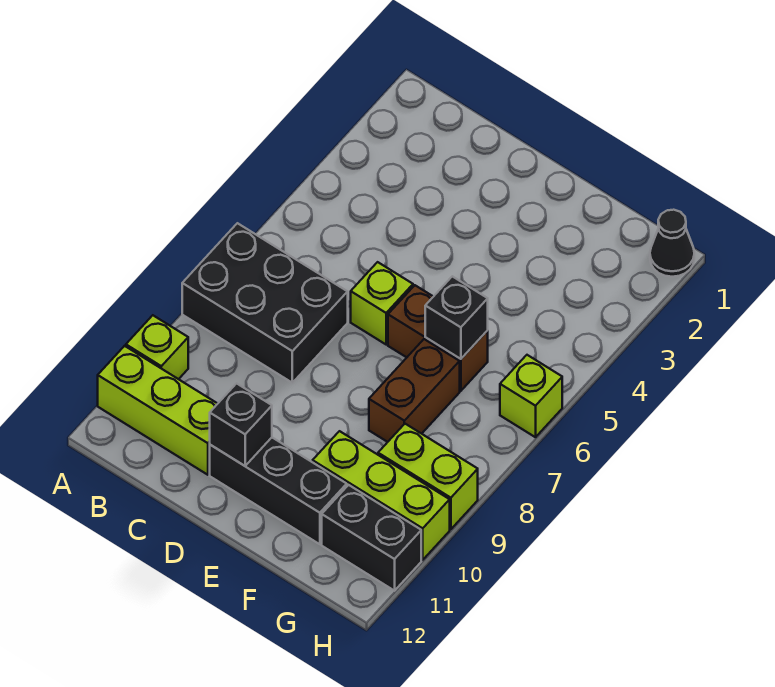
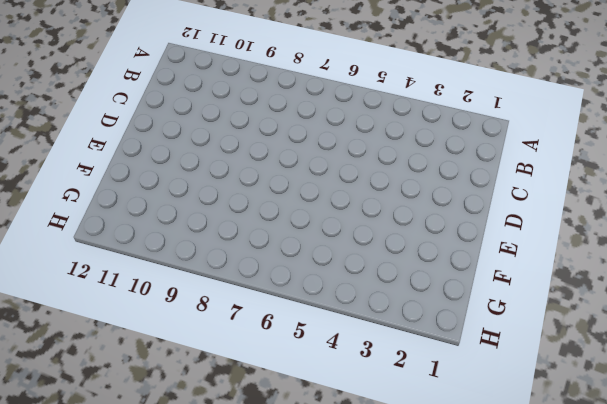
none -> black brick A7:C8 level 1
none -> lime brick A10 level 1
none -> lime brick A11:C11 level 1

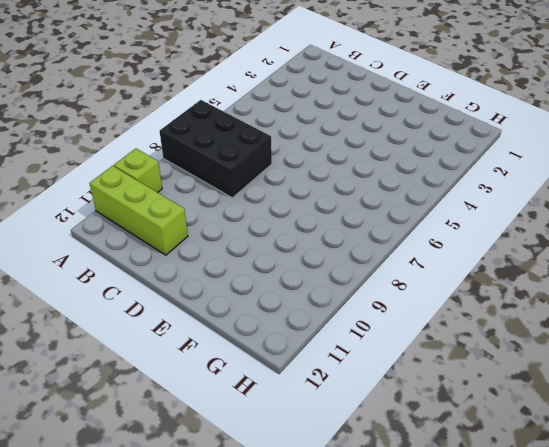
none -> lime brick D6 level 1
none -> black brick D11:F11 level 1
none -> brown brick E6:F6 level 1

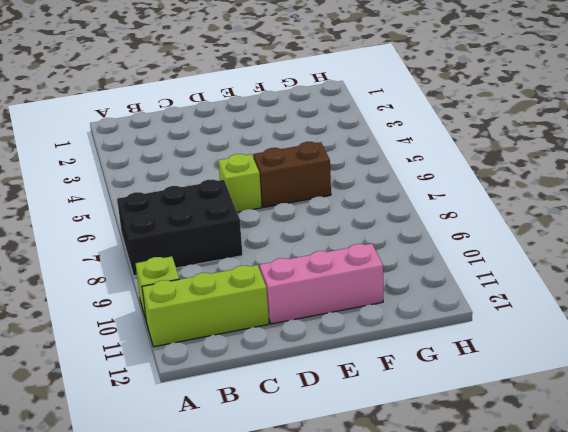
pink brick D11:F11 level 1 -> black brick D11:F11 level 1
none -> brown brick F7:F8 level 1
none -> lime brick F10:H10 level 1
none -> lime brick G9:H9 level 1

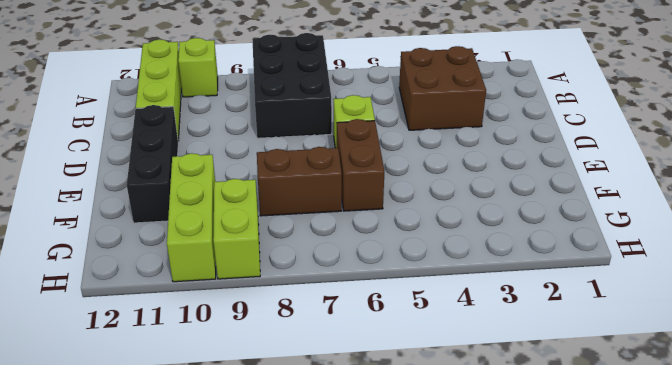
brown brick B3:C4 level 1 -> none
none -> black brick G11:H11 level 1
none -> black cone H1 level 1
none -> lime brick H6 level 1

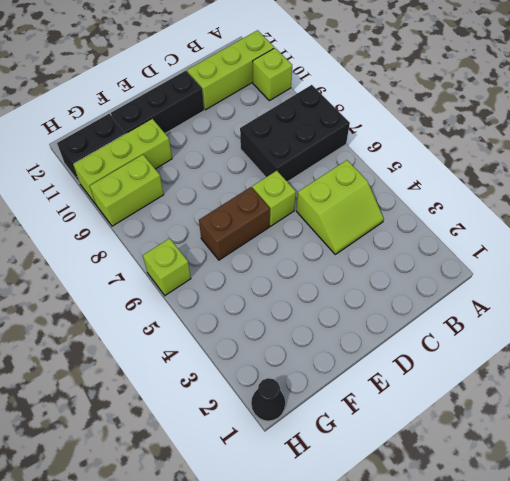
lime slope B4:C5 level 1 top 5 -> none
none -> brown brick F7:F8 level 1
none -> black brick D11 level 2
none -> black brick F6 level 2

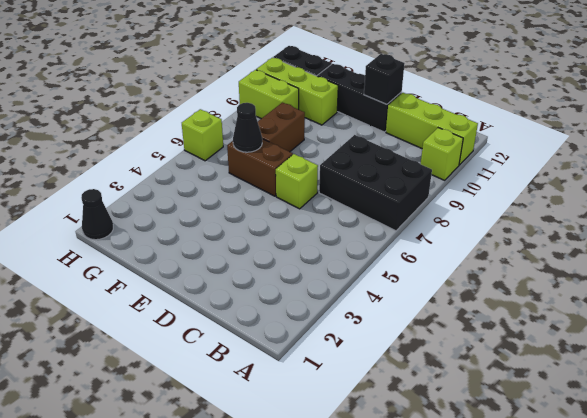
black cone F6 level 2 -> black brick F6 level 2

